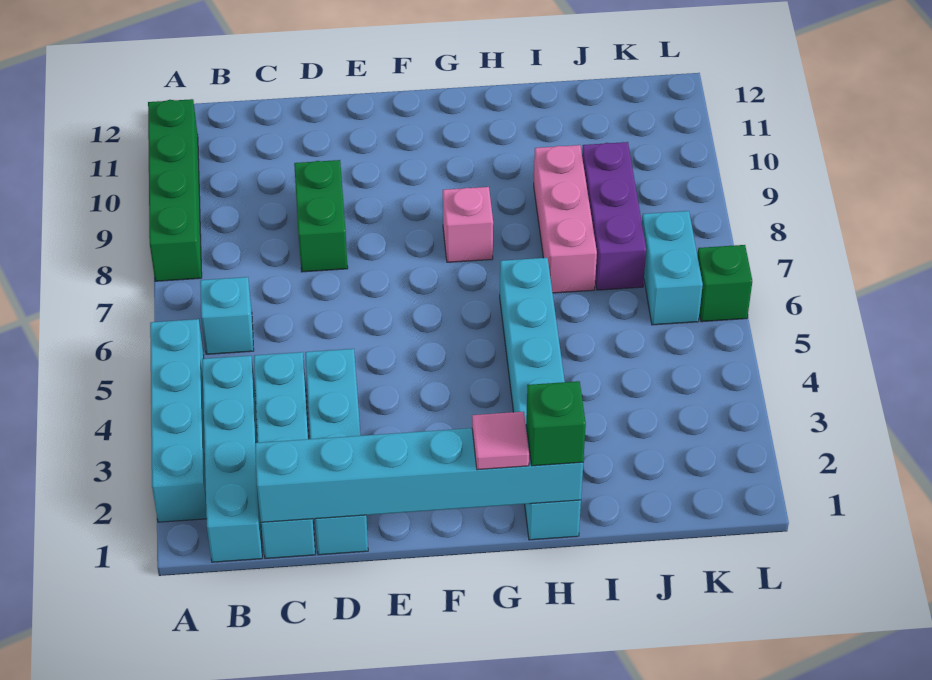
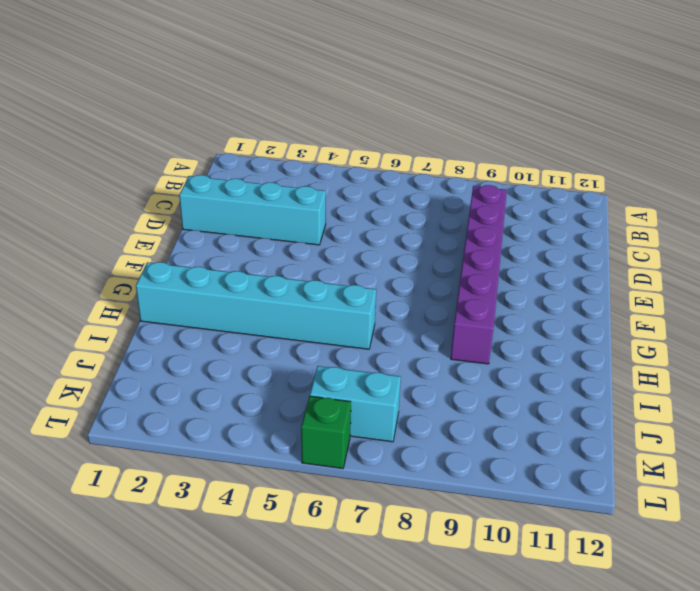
purple brick C9:H9 level 1 -> green brick D8:D9 level 1
none -> cyan brick A2:A5 level 1
none -> green brick A8:A11 level 1
none -> cyan brick B1:B4 level 1

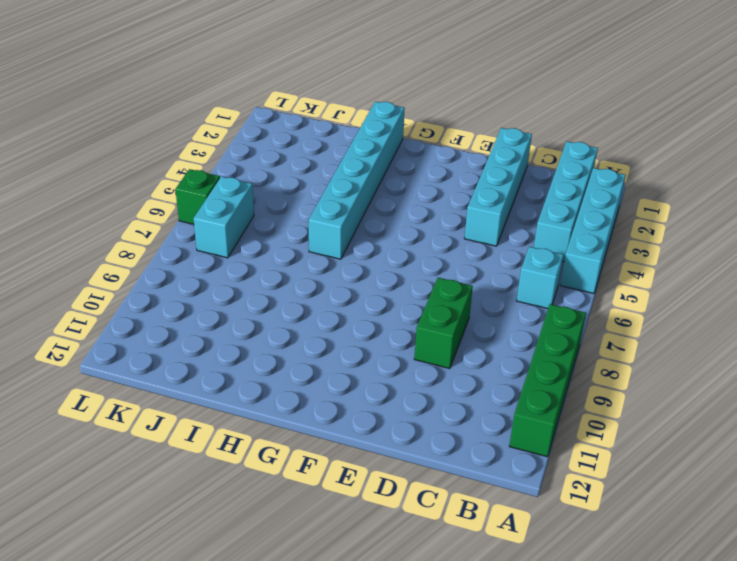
none -> cyan brick C1:C4 level 1
none -> pink brick G8 level 1
none -> pink brick I7:I9 level 1

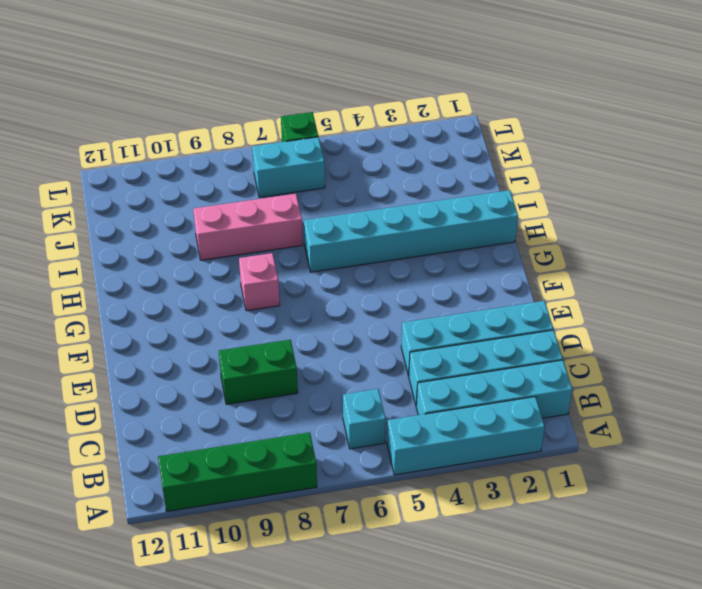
none -> purple brick J7:J9 level 1
none -> cyan brick C1:H1 level 2
none -> pink tile G1 level 3

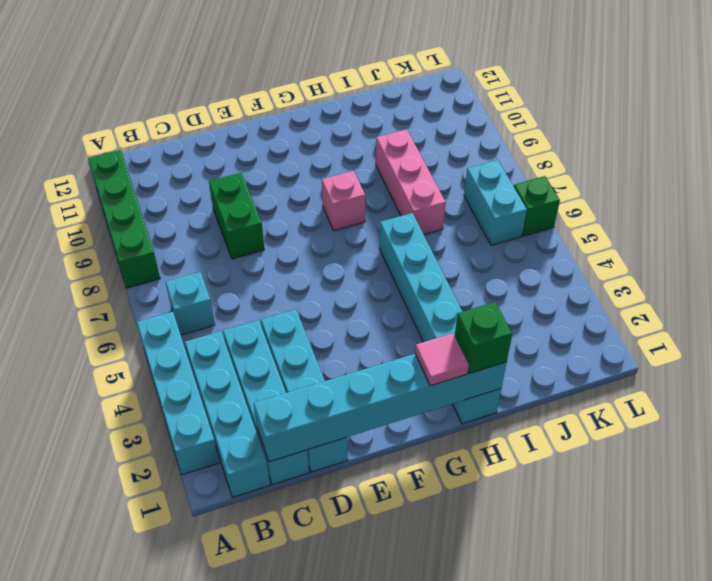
none -> purple brick J7:J9 level 1

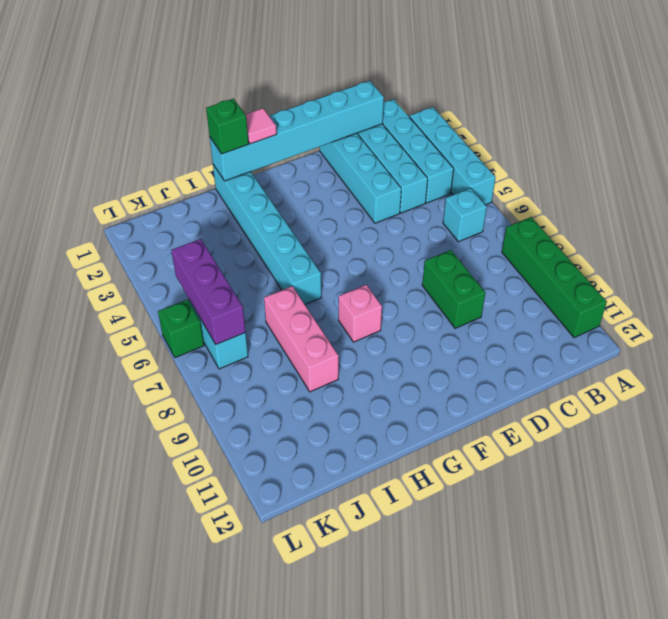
purple brick K5:K7 level 2 -> purple brick J7:J9 level 1

